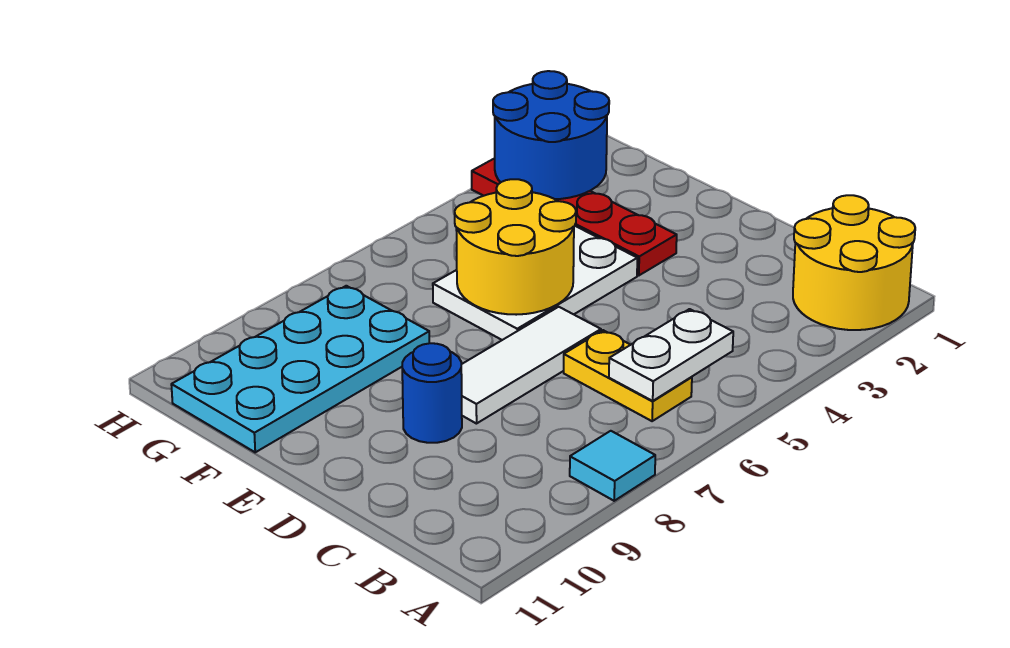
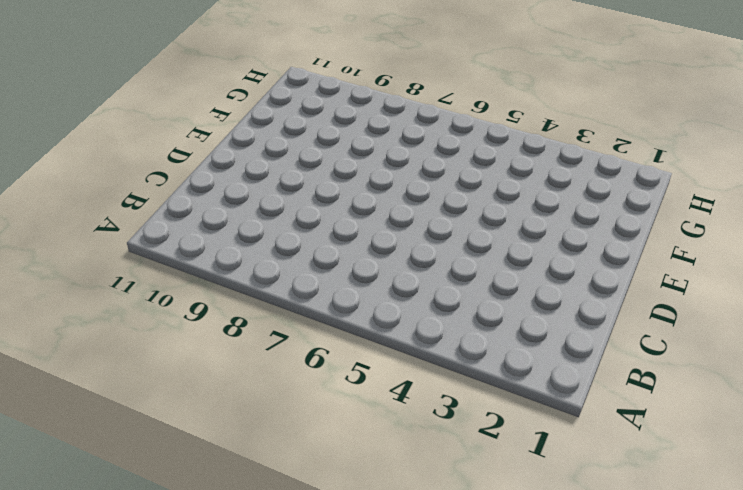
none -> yellow round brick A1:B2 level 1
none -> cyan tile A8 level 1

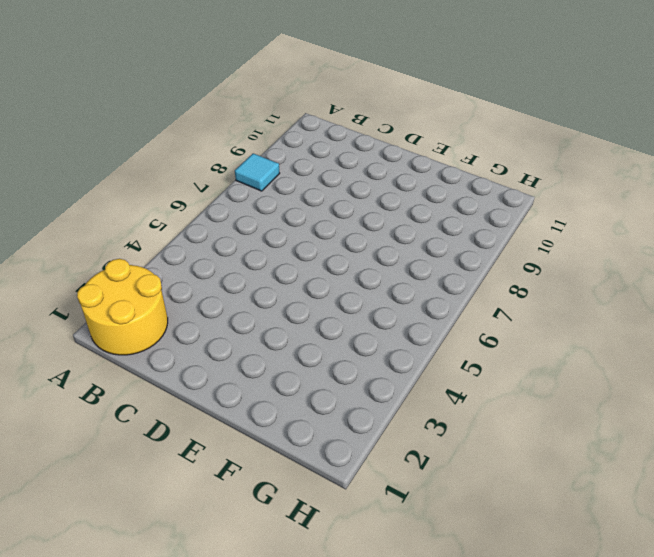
none -> yellow plate B6:C6 level 1
none -> white tile D6:D8 level 1

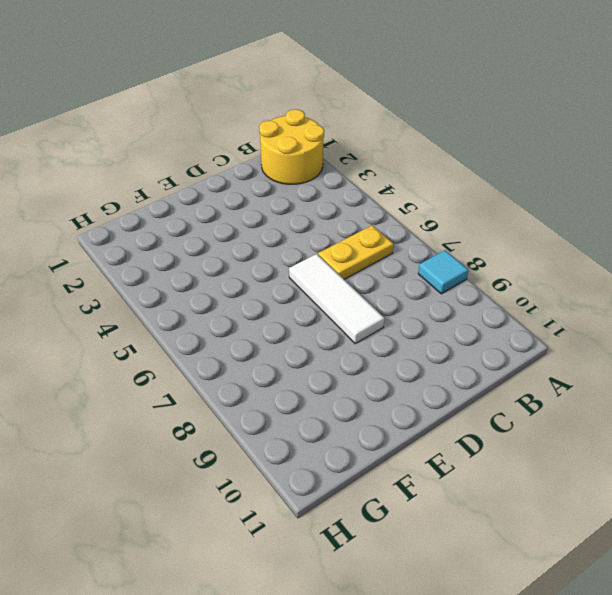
none -> blue round brick D9 level 1
none -> red plate E3:H3 level 1

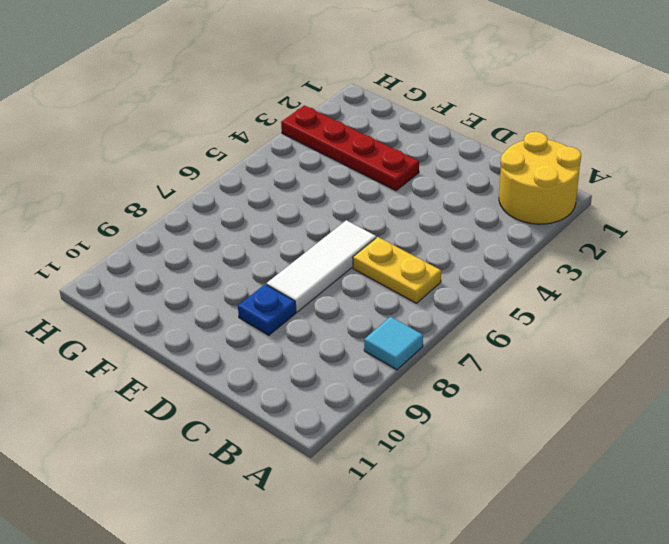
blue plate D9 level 1 -> blue round brick D9 level 1
none -> white plate E4:F6 level 1
none -> cyan plate F8:G11 level 1

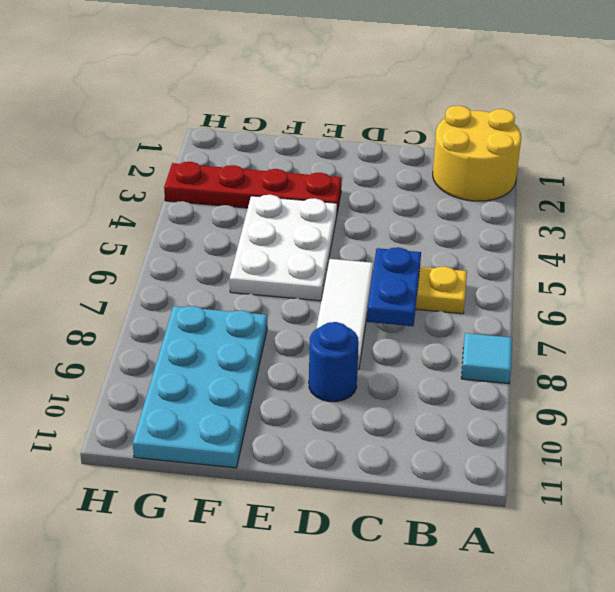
blue plate C6:C7 level 2 -> none
none -> white plate B5:B6 level 2
none -> yellow round brick E5:F6 level 2

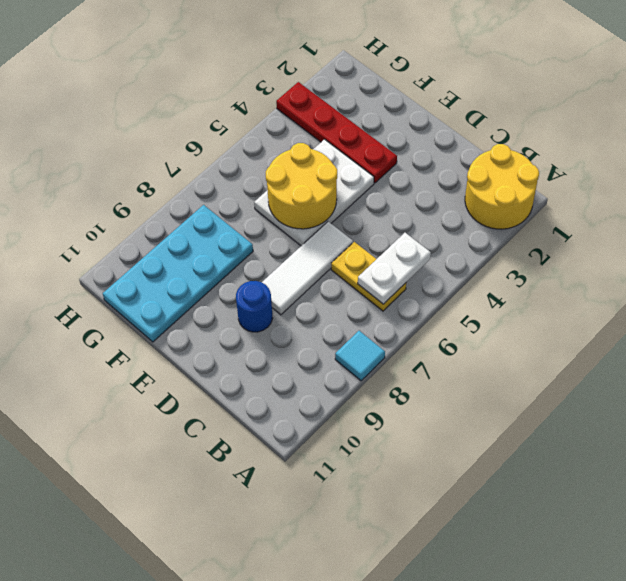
none -> blue round brick G2:H3 level 2

